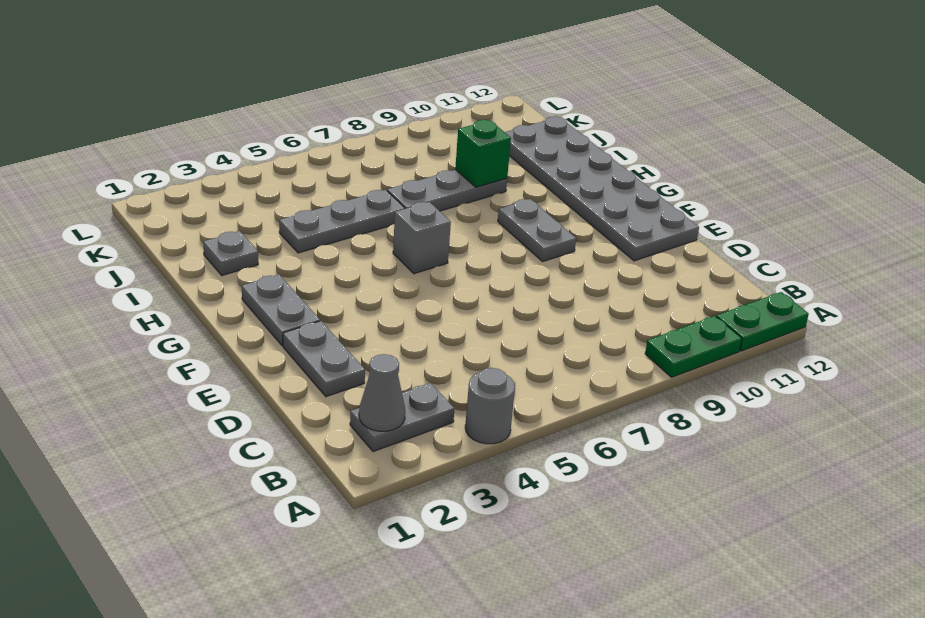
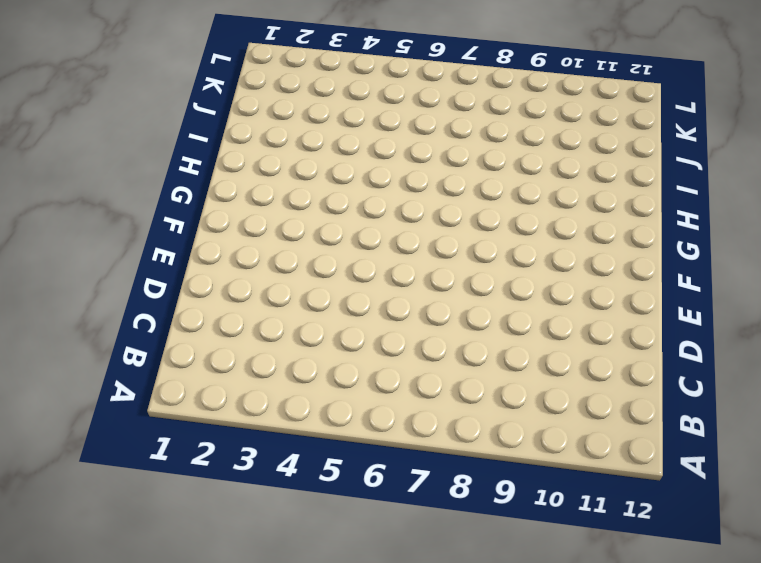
none -> grey round brick A4 level 1
none -> green plate A9:A10 level 1
none -> green plate A11:A12 level 1

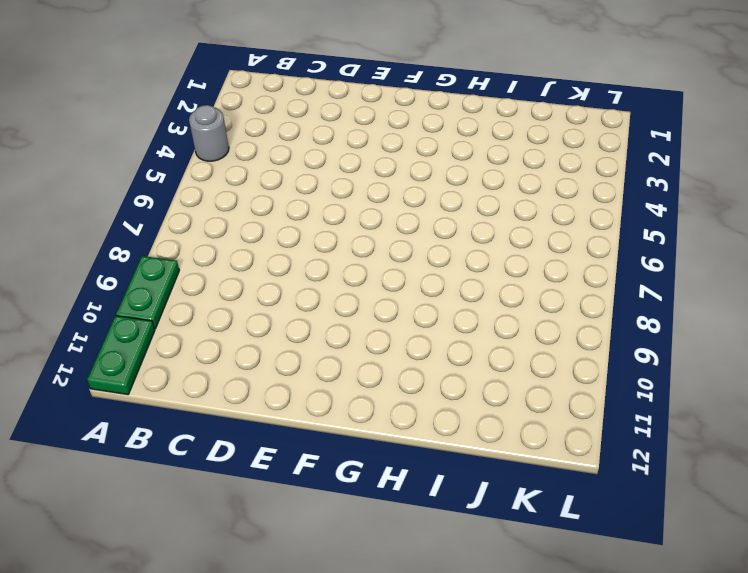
none -> grey plate B2:B3 level 1
none -> grey plate D2:E2 level 1
none -> grey plate E11:J12 level 1

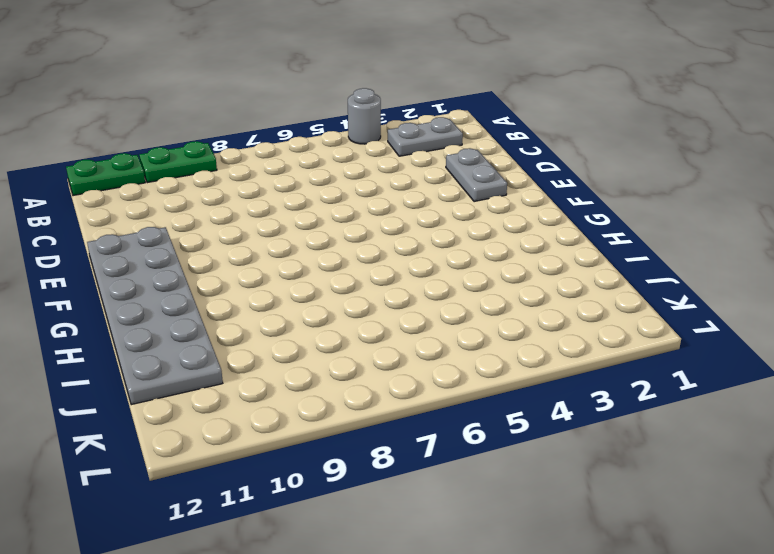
none -> grey plate F2:G2 level 1
none -> grey plate F9:G9 level 1
none -> grey brick G6 level 1

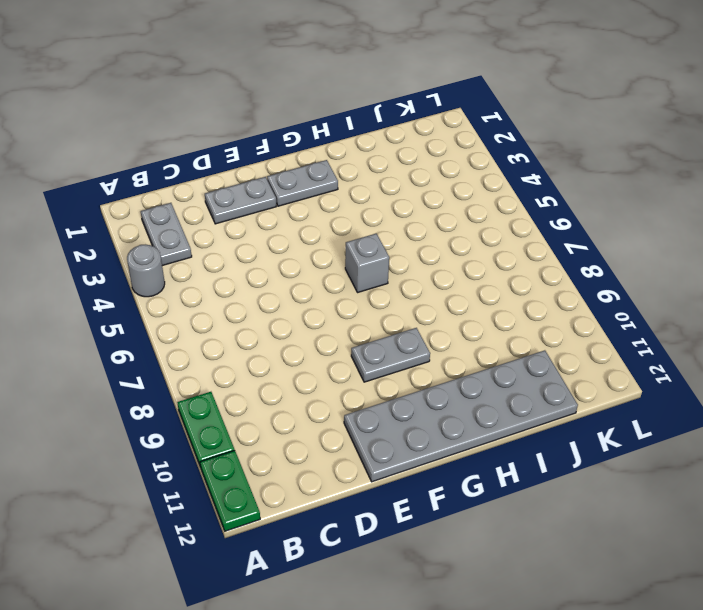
none -> grey plate I2 level 1
none -> grey plate I4:I6 level 1
none -> grey plate I7:I9 level 1

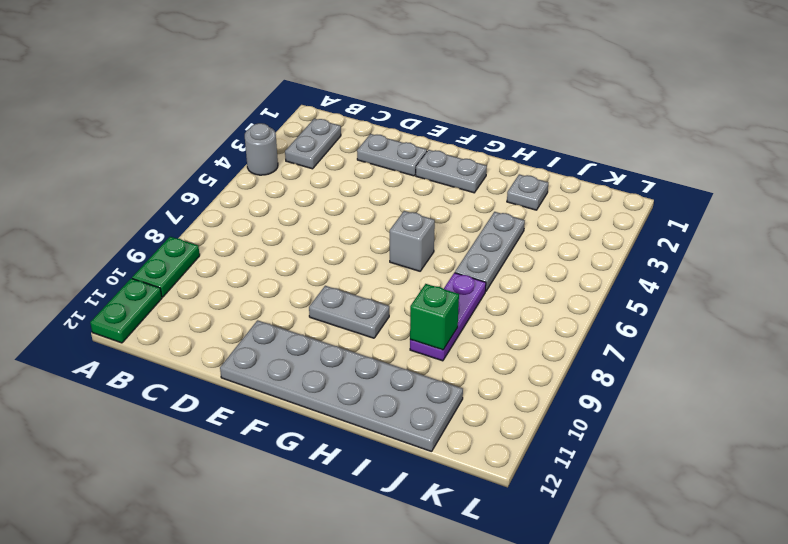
purple plate I7:I9 level 1 -> grey plate I7:I9 level 1
none -> grey cone B2 level 2

